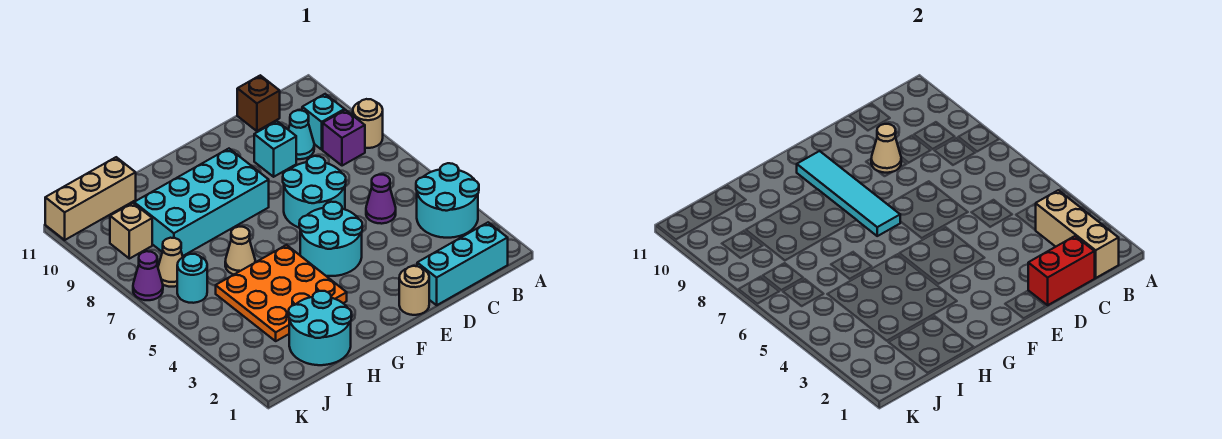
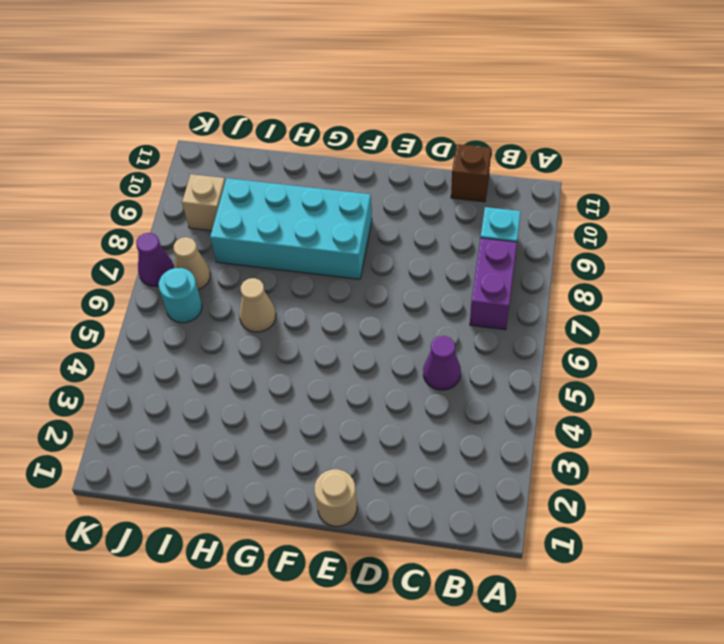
purple brick B7:B8 level 1 -> purple brick B8 level 1
none -> cyan round brick A3:B4 level 1
none -> tan round brick A8 level 1
none -> cyan brick B1:D1 level 1

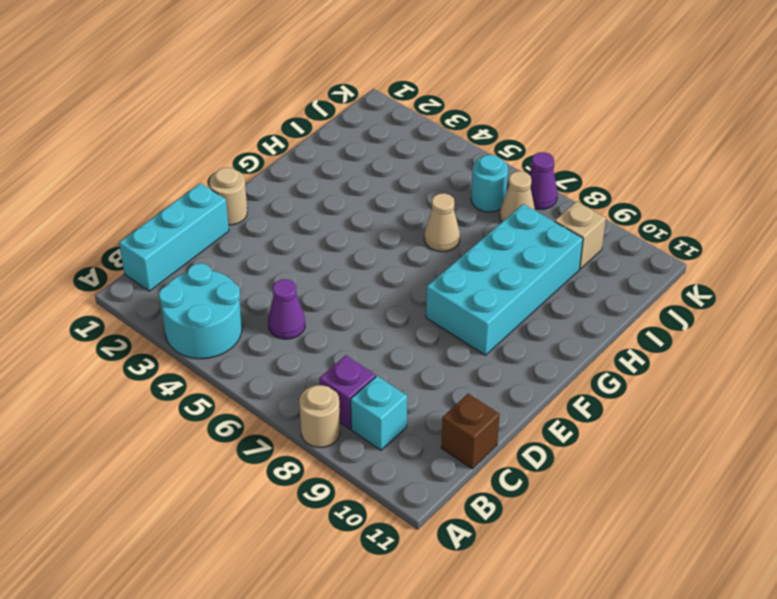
none -> cyan cone C9 level 1
none -> cyan round brick D6:E7 level 1
none -> cyan brick D9 level 1

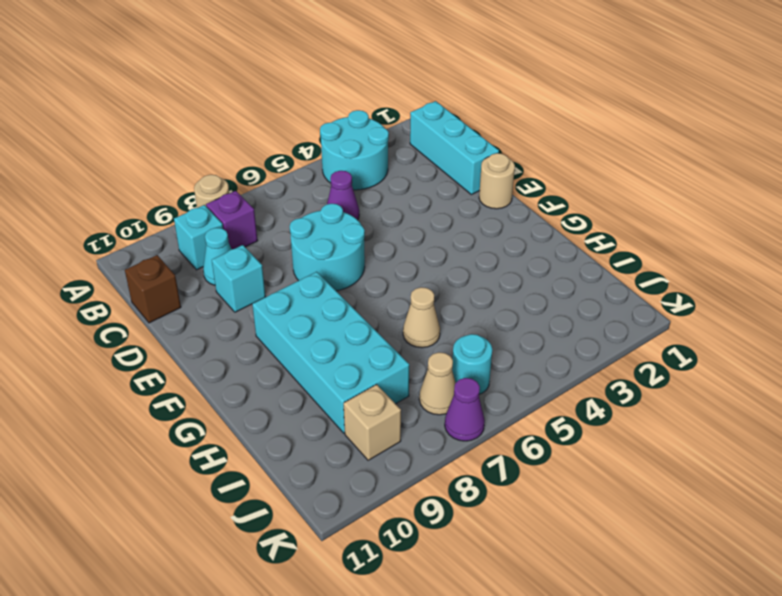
none -> cyan round brick E4:F5 level 1
none -> orange plate G3:I5 level 1
none -> cyan round brick H1:I2 level 1

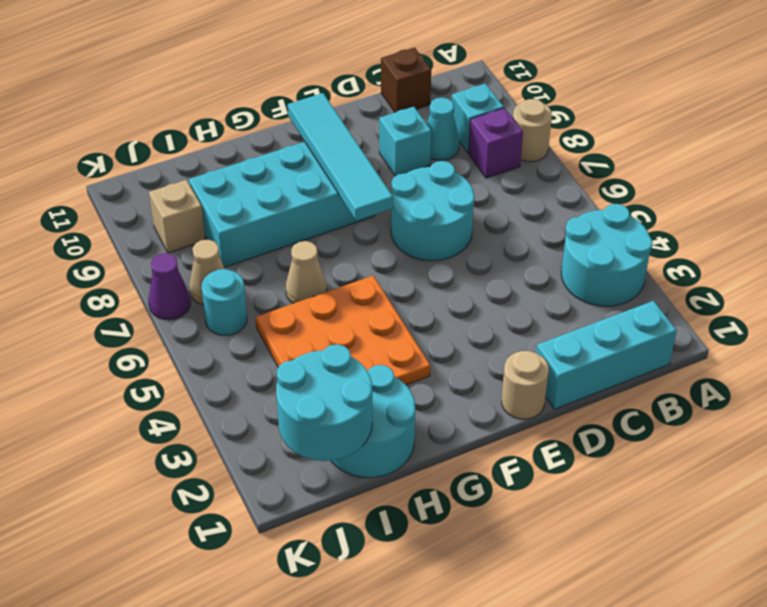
cyan round brick I1:J2 level 2 -> cyan round brick E4:F5 level 1
none -> purple cone C5 level 1
none -> tan brick I11:K11 level 1
none -> tan brick B1:B3 level 2

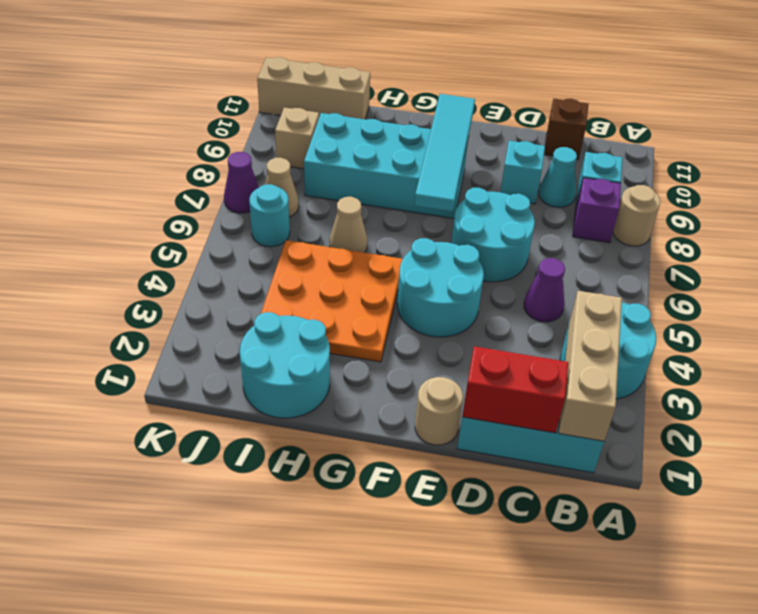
none -> tan cone D9 level 2

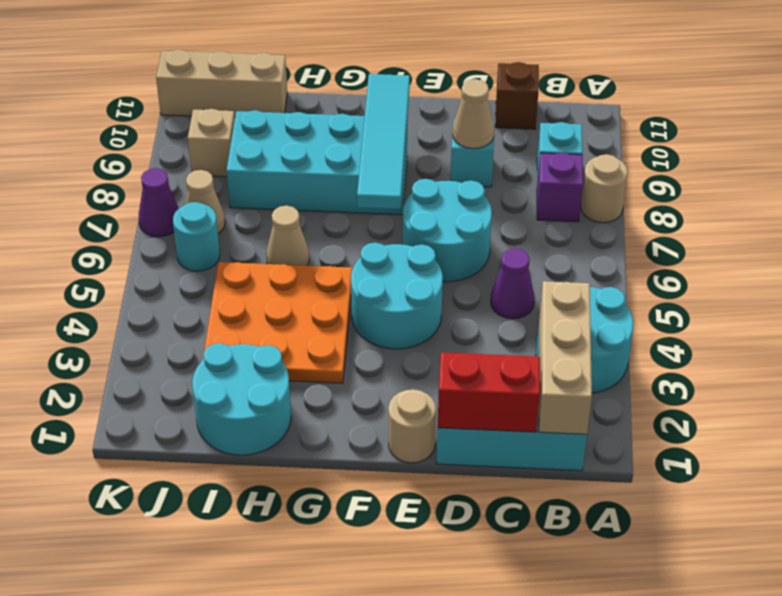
none -> cyan cone C9 level 1

